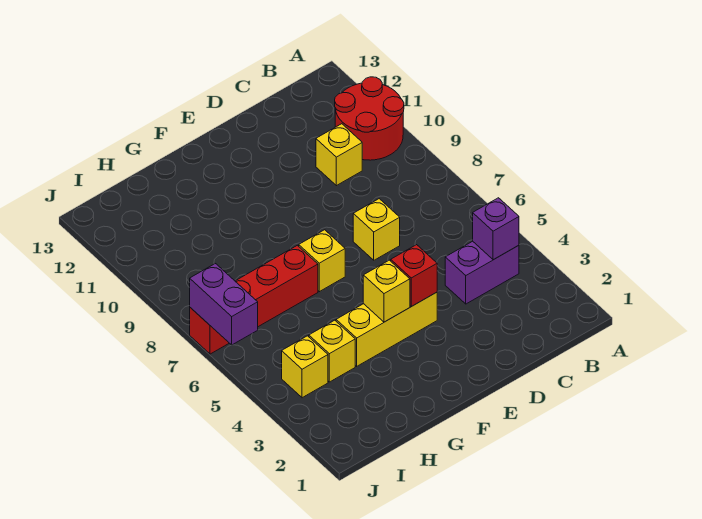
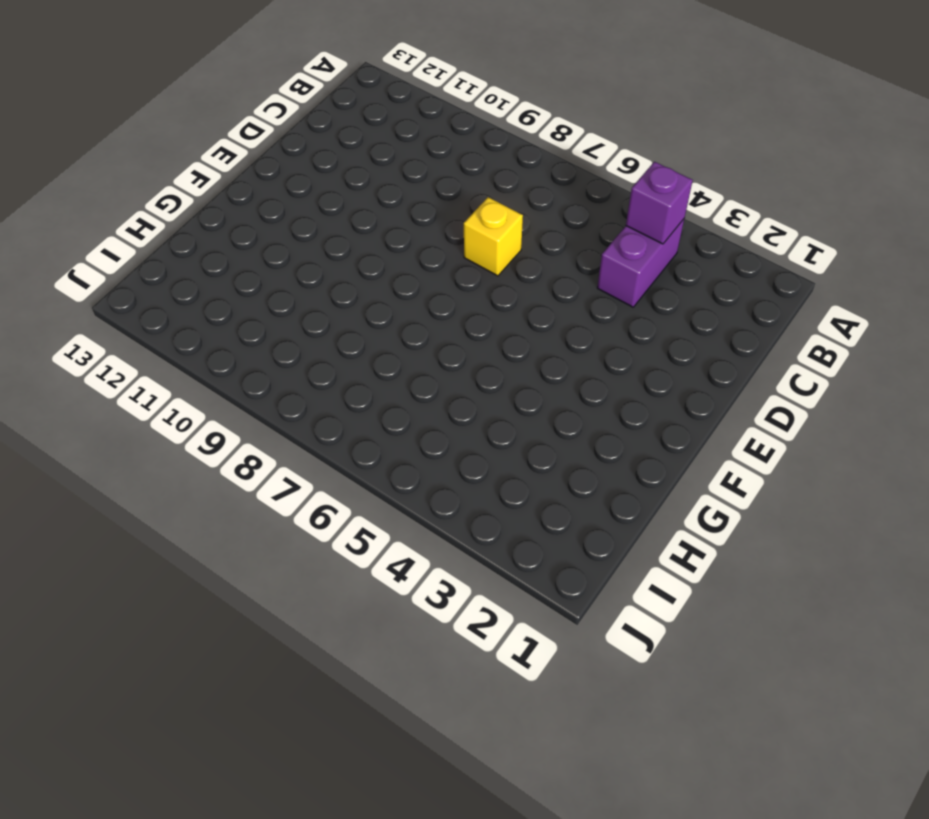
none -> red round brick A10:B11 level 1
none -> yellow brick C10 level 1
none -> yellow brick E4:G4 level 1

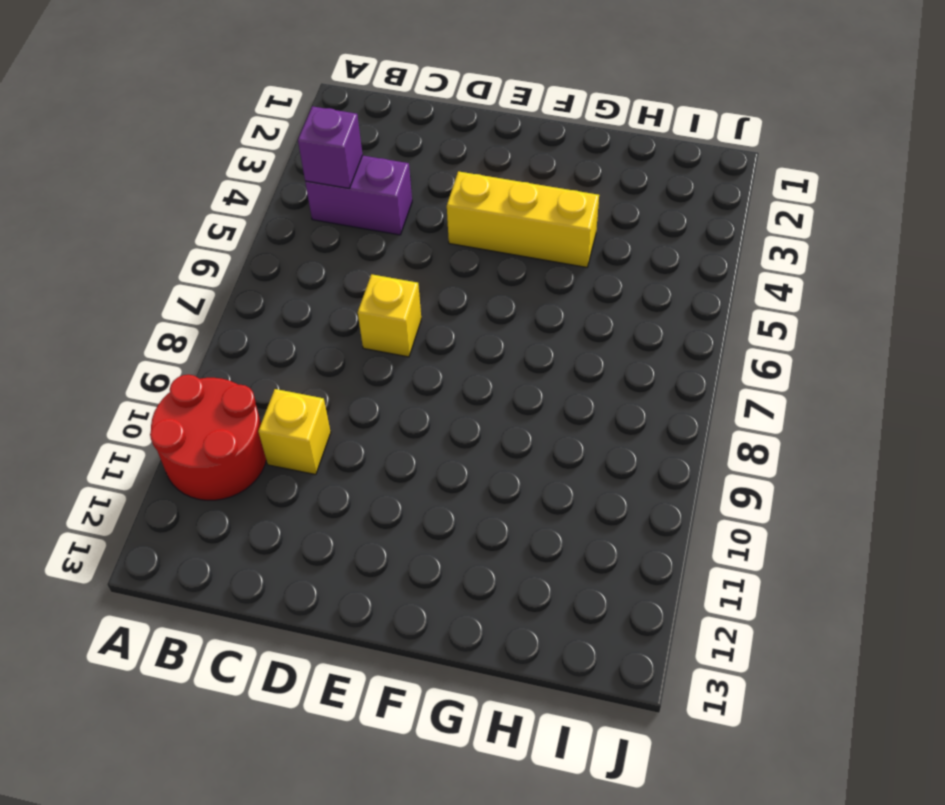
none -> yellow brick F7 level 1
none -> red brick G7:J7 level 1
none -> yellow brick H4 level 1

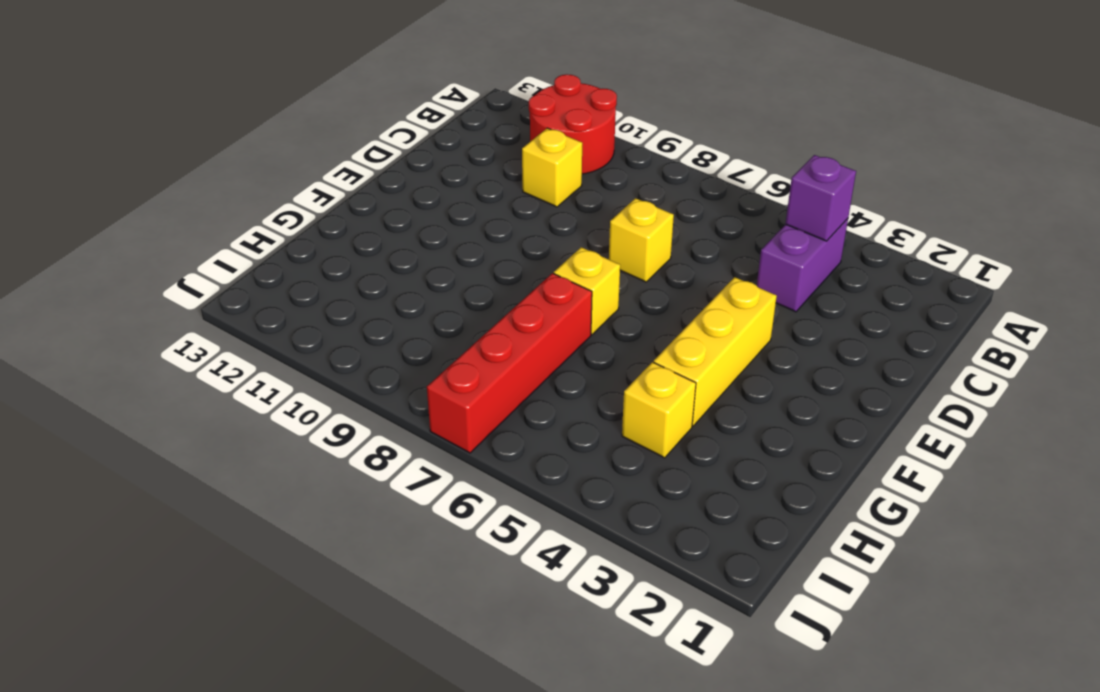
none -> yellow brick I4 level 1
none -> red brick E4 level 2
none -> yellow brick F4 level 2

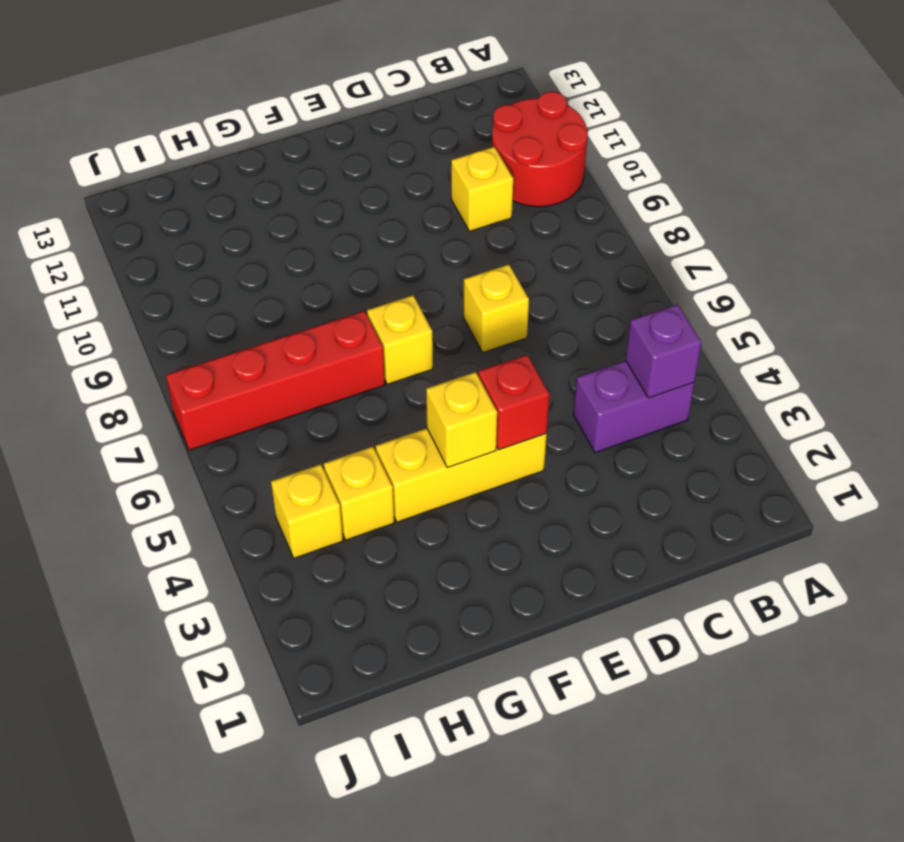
none -> purple brick J6:J7 level 2

